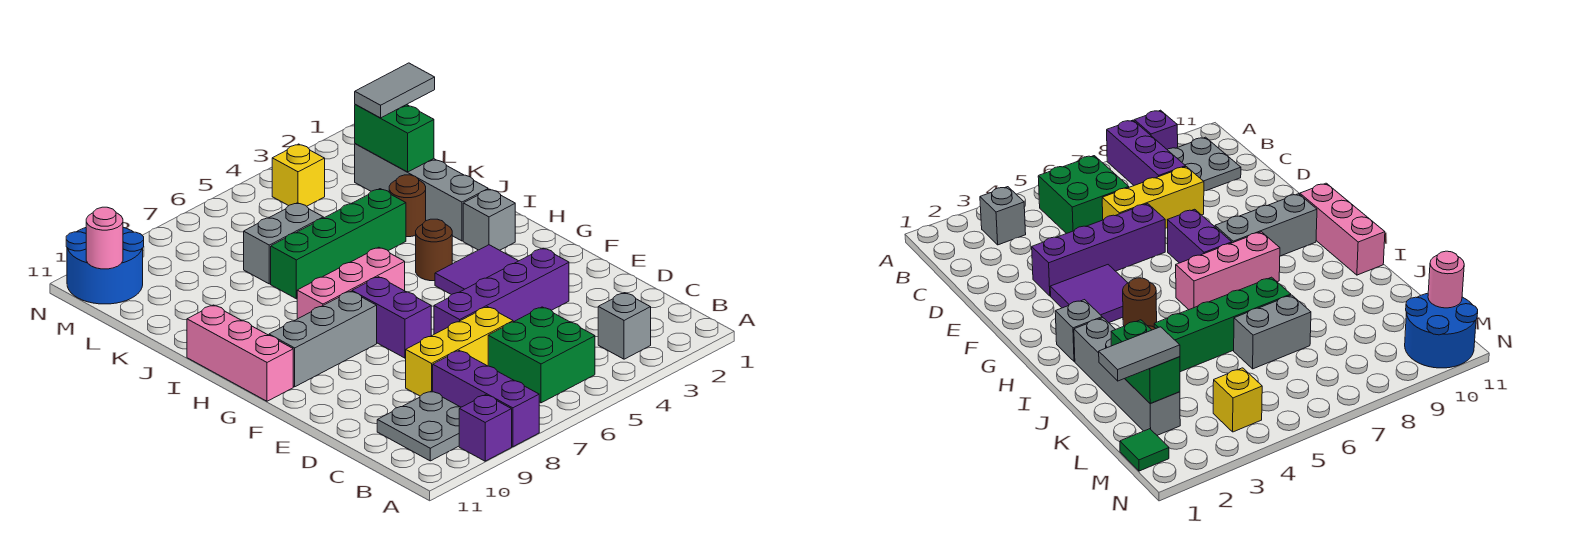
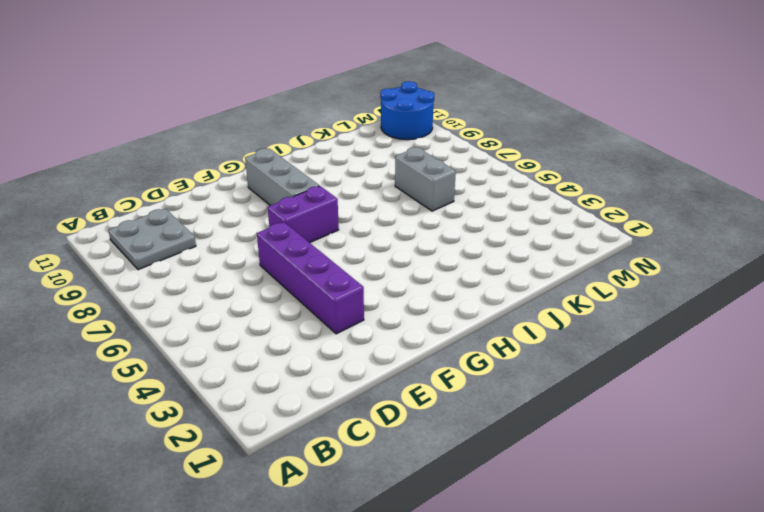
none -> purple brick A8:C8 level 1
none -> purple brick A9 level 1
none -> grey brick B3 level 1

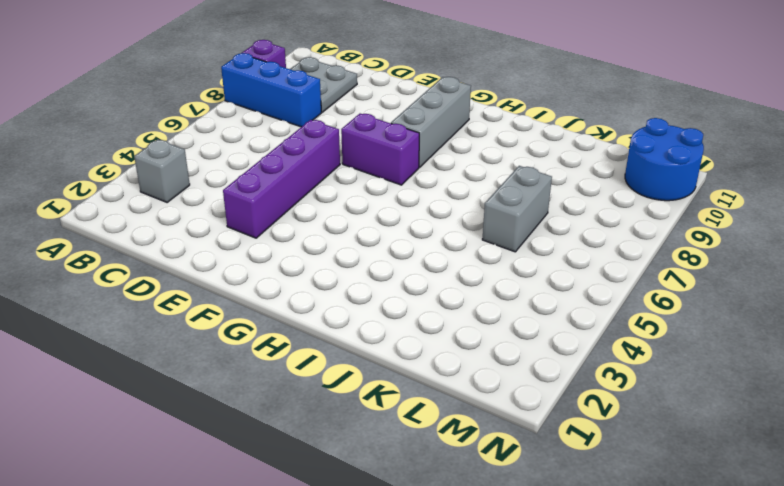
blue brick A8:C8 level 1 -> purple brick A8:C8 level 1
none -> green brick B5:C6 level 1
none -> yellow brick D6:D8 level 1
none -> purple tile F3:G4 level 1

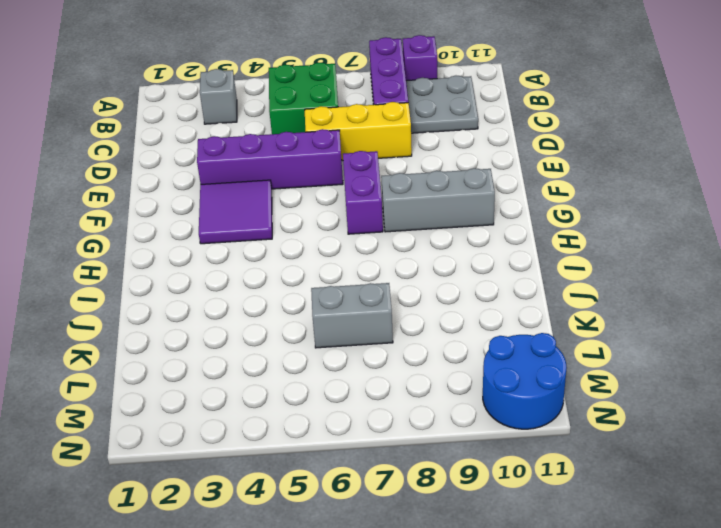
none -> pink brick G11:I11 level 1
none -> grey brick H2 level 1
none -> brown round brick H4 level 1

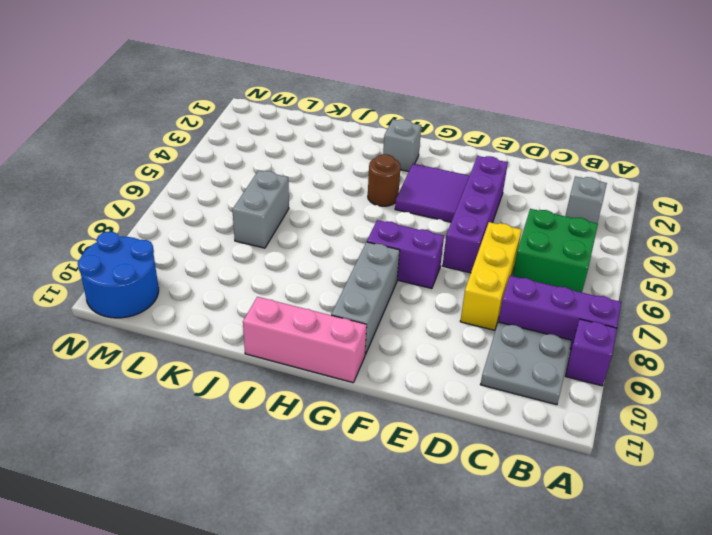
none -> pink brick H6:H8 level 1
none -> grey brick I2:L2 level 1
none -> brown round brick J3 level 1

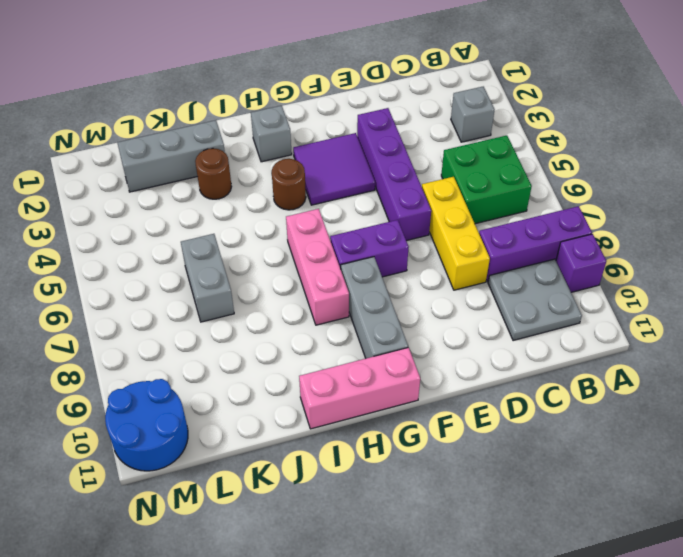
grey brick J2:L2 level 1 -> grey brick I2:L2 level 1
none -> green brick J4:J7 level 1
none -> green tile M1 level 1
none -> yellow brick M4 level 1

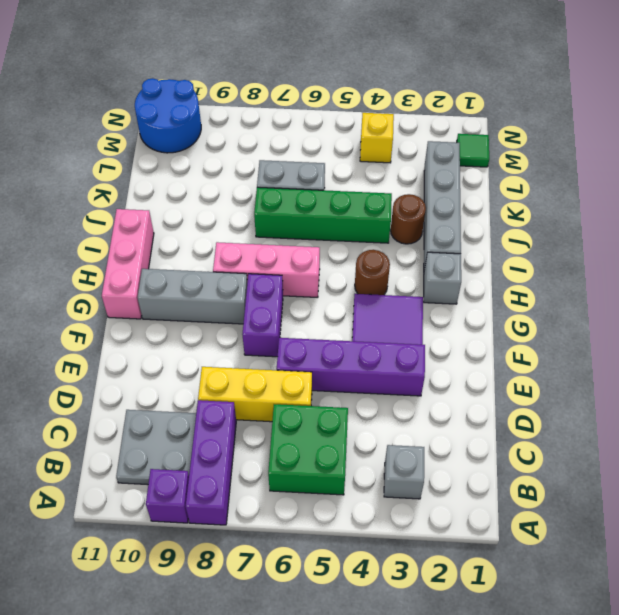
none -> green brick K2:L2 level 2
none -> pink round brick M11 level 2
none -> grey tile L1:L2 level 3

